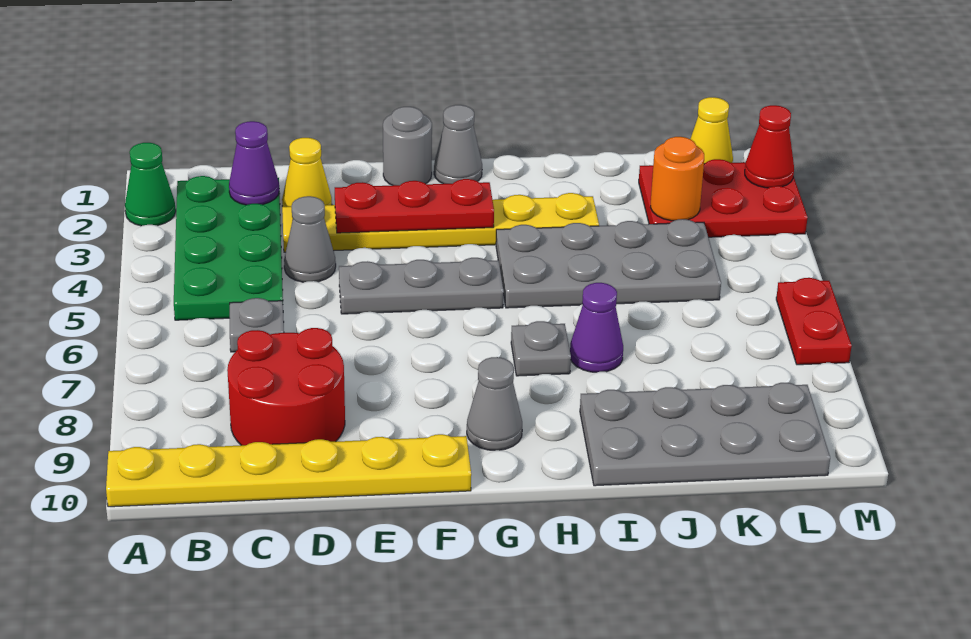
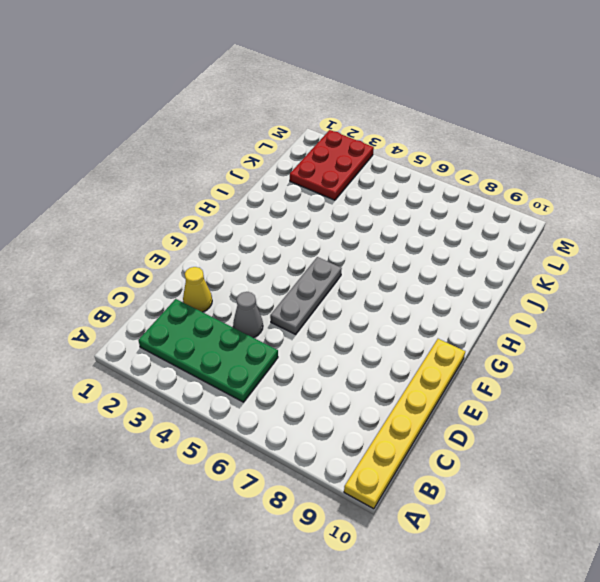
none -> green cone A2 level 1
none -> grey plate C6 level 1
none -> red round brick C8:D9 level 1

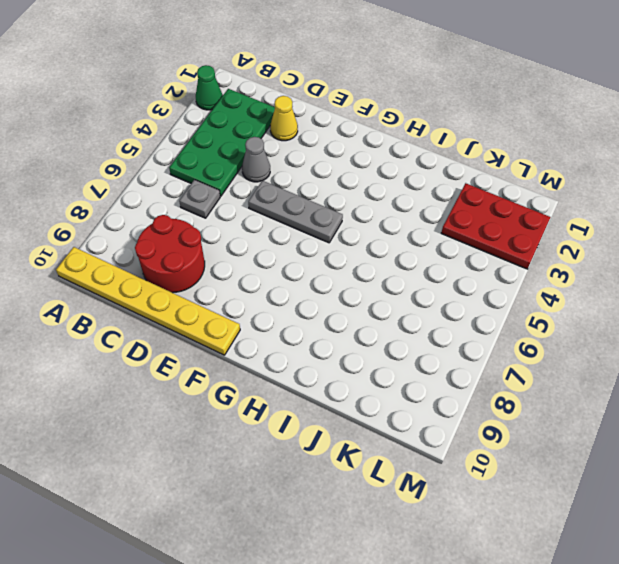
none -> yellow plate D3:I3 level 1
none -> grey round brick F1 level 1
none -> grey cone G1 level 1

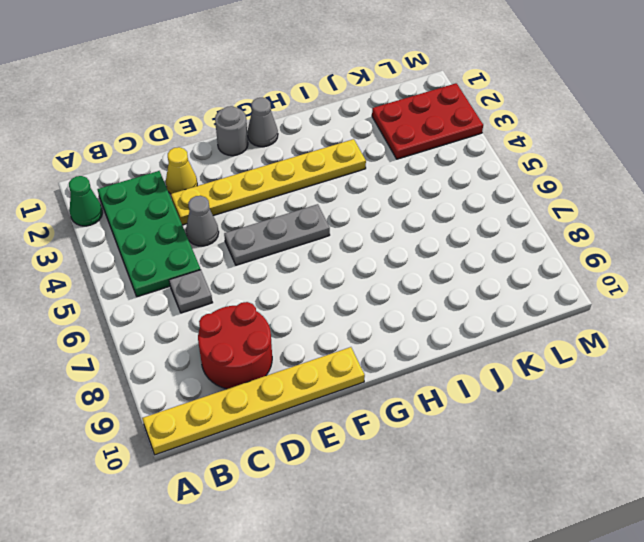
none -> grey cone G9 level 1
none -> grey plate H4:K5 level 1
none -> grey plate H7 level 1

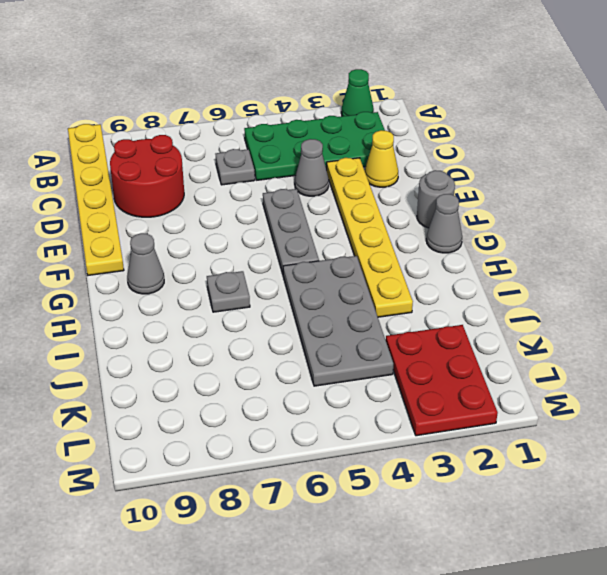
none -> purple cone I7 level 1
none -> grey plate I9:L10 level 1
none -> yellow cone L1 level 1

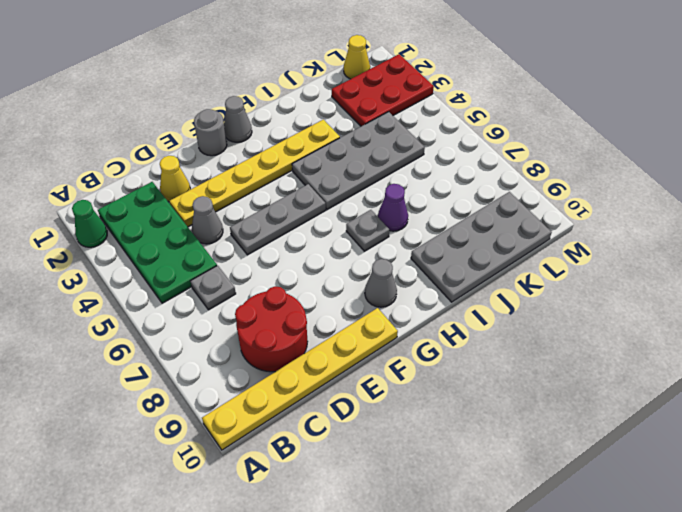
none -> red plate M6:M7 level 1
none -> purple cone C2 level 2
none -> red plate E3:G3 level 2

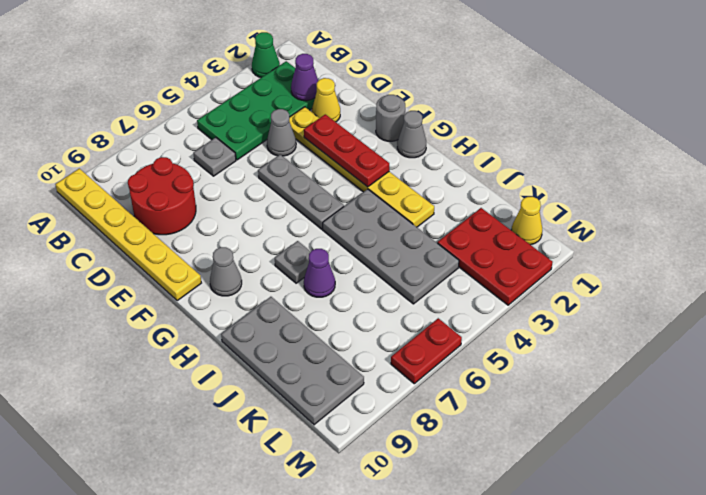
none -> orange round brick K3 level 2
none -> red cone M2 level 2

